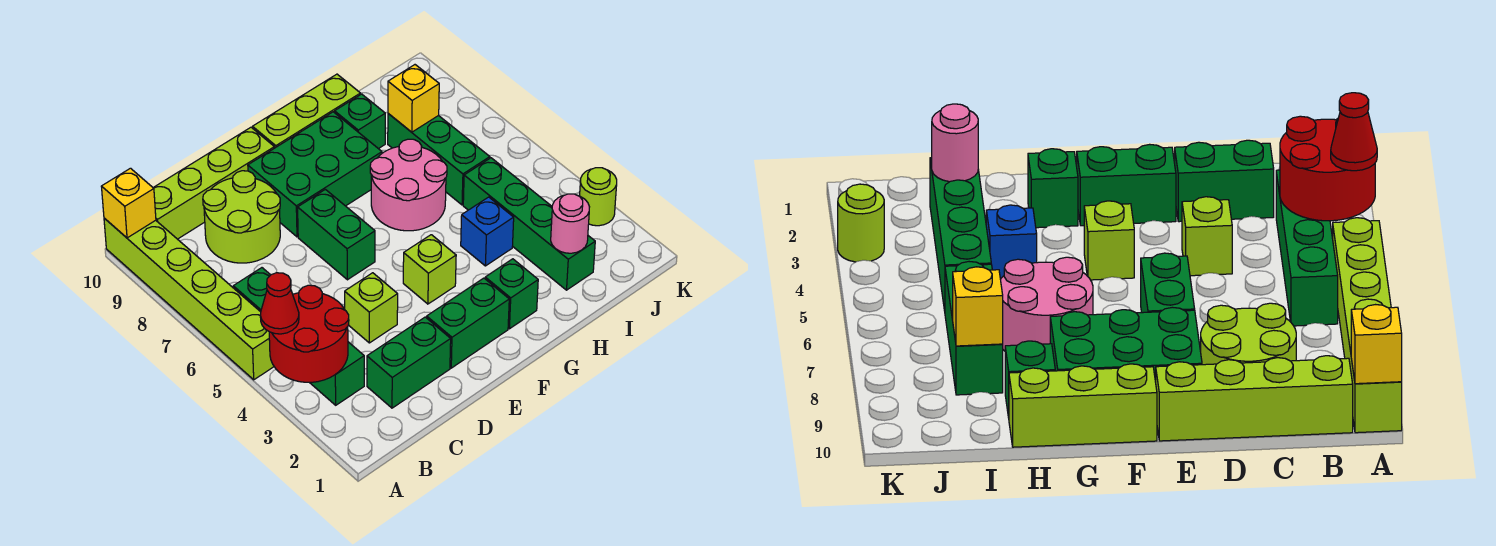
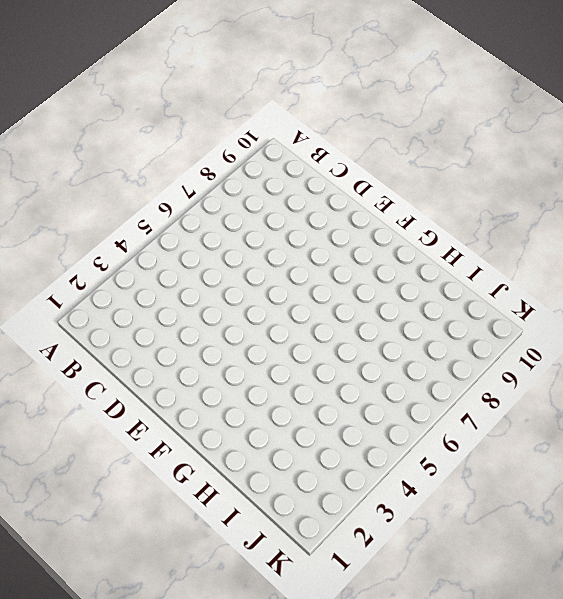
none -> lime brick A5:A10 level 1
none -> green brick B3:B6 level 1
none -> lime brick B10:E10 level 1

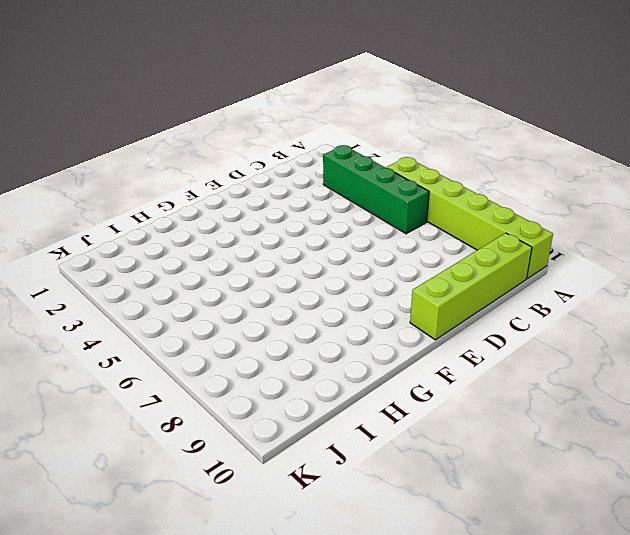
none -> green brick C2:D2 level 1
none -> lime round brick C8:D9 level 1
none -> lime brick D4 level 1

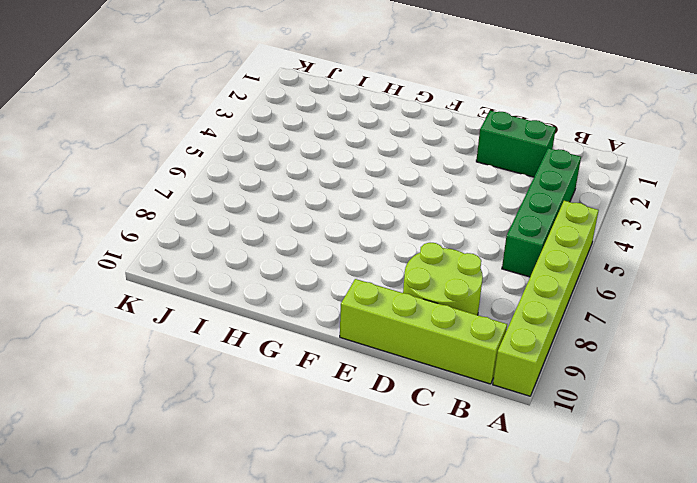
none -> lime brick D4 level 1
none -> green brick E2:F2 level 1
none -> green brick E6:E7 level 1

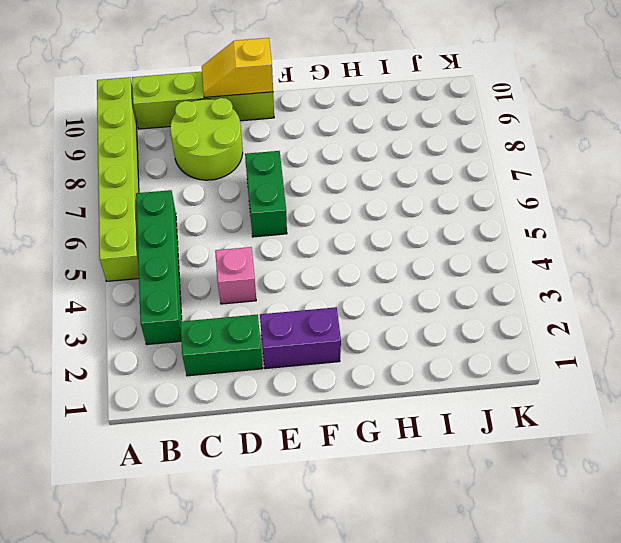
pink brick D4 level 1 -> lime brick D4 level 1
yellow slope D10:E10 level 2 top E -> none
purple brick E2:F2 level 1 -> green brick E2:F2 level 1
none -> green brick E8:G9 level 1
none -> lime brick F4 level 1
none -> lime brick F10:H10 level 1

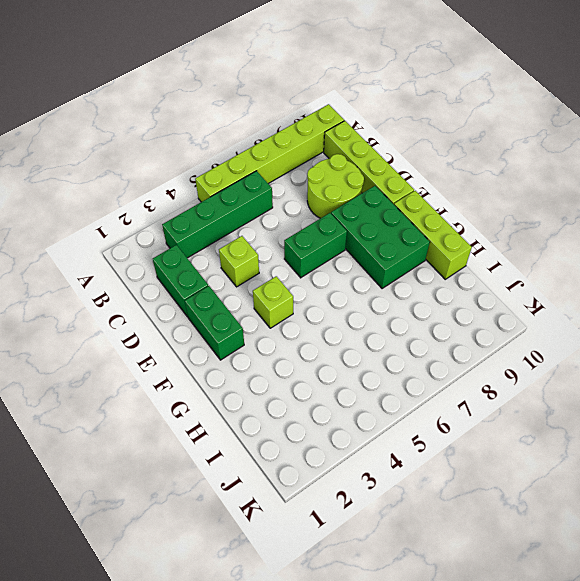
none -> green brick G2 level 1
none -> pink round brick G6:H7 level 1
none -> blue brick H4 level 1

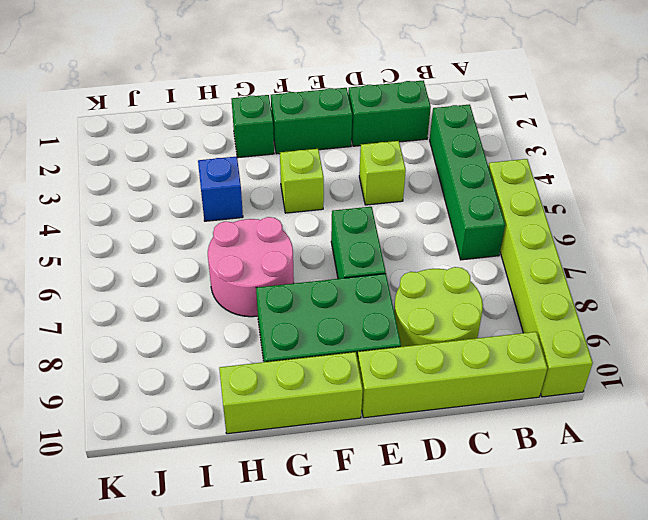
none -> green brick H9 level 1
none -> green brick I2:I5 level 1
none -> green brick I6:I8 level 1

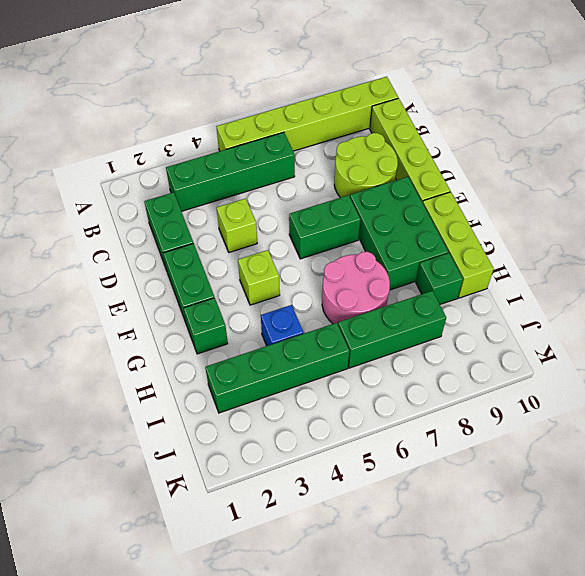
none -> lime round brick K3 level 1
none -> red round brick A3:B4 level 2
none -> yellow brick A10 level 2

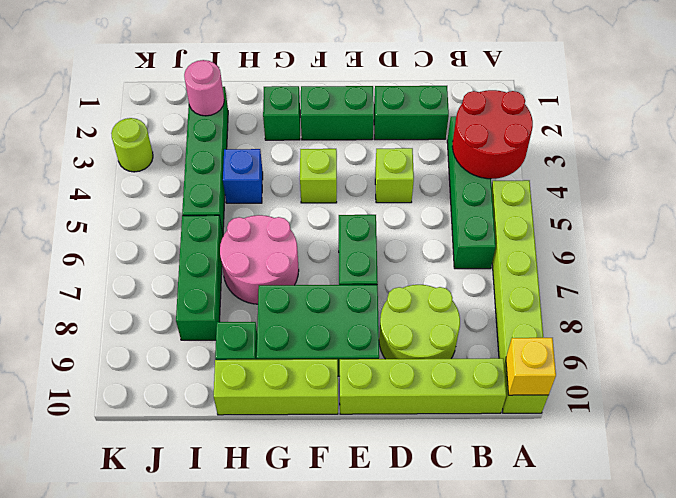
none -> yellow brick I8 level 2
none -> red cone A4 level 3

